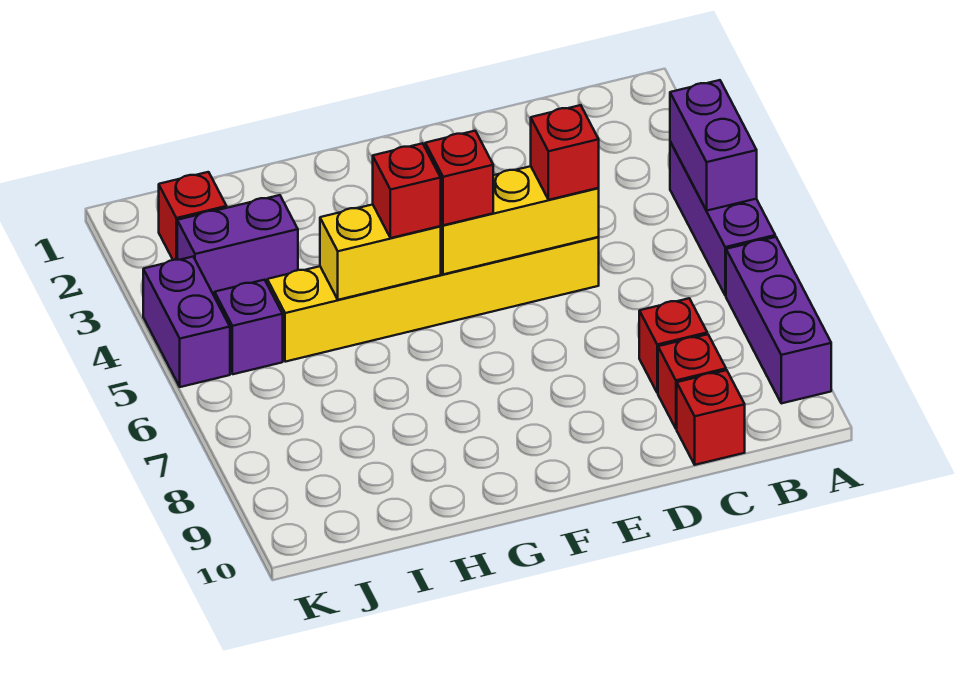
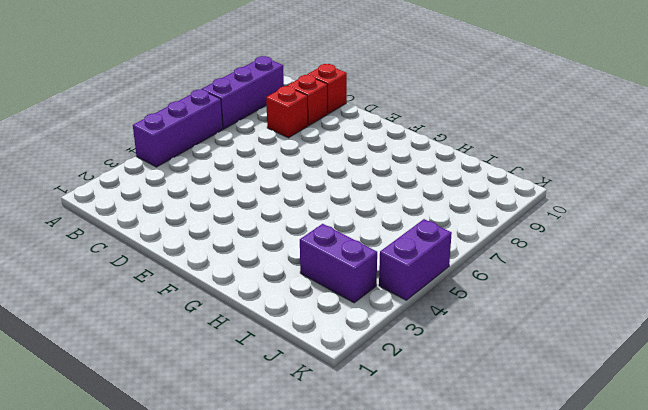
none -> yellow brick D5:I5 level 1
none -> red brick J2 level 1
none -> purple brick J5 level 1

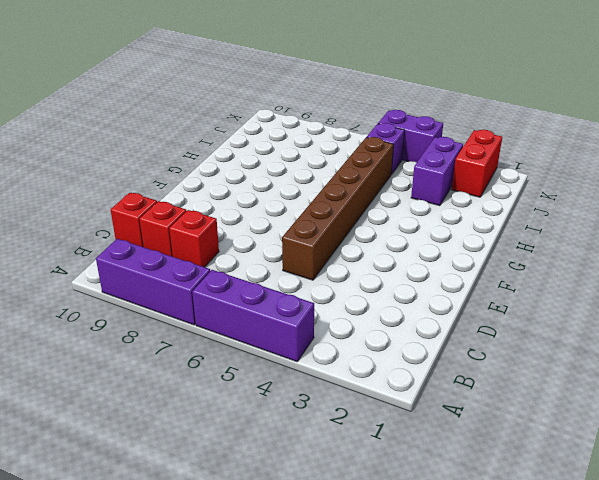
brown brick D5:I5 level 1 -> yellow brick D5:I5 level 1
red brick J2:K2 level 1 -> red brick J2 level 1
none -> purple brick A4:A5 level 2
none -> yellow brick D5:F5 level 2
none -> yellow brick G5:H5 level 2

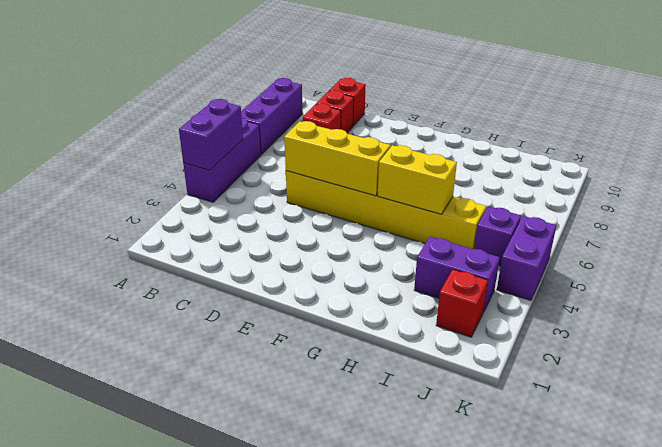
none -> red brick D5 level 3
none -> red brick F5 level 3
none -> red brick G5 level 3

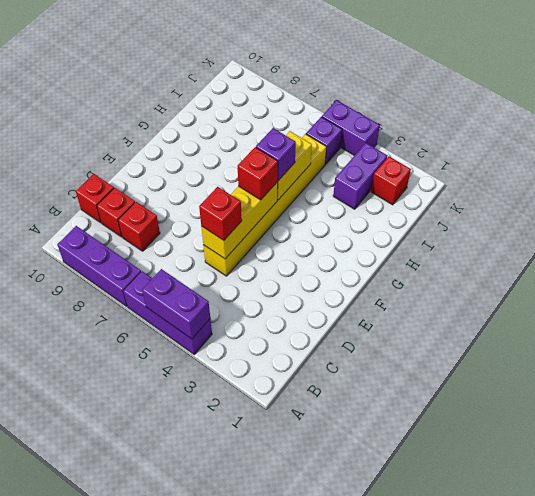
purple brick G5 level 3 -> red brick G5 level 3

